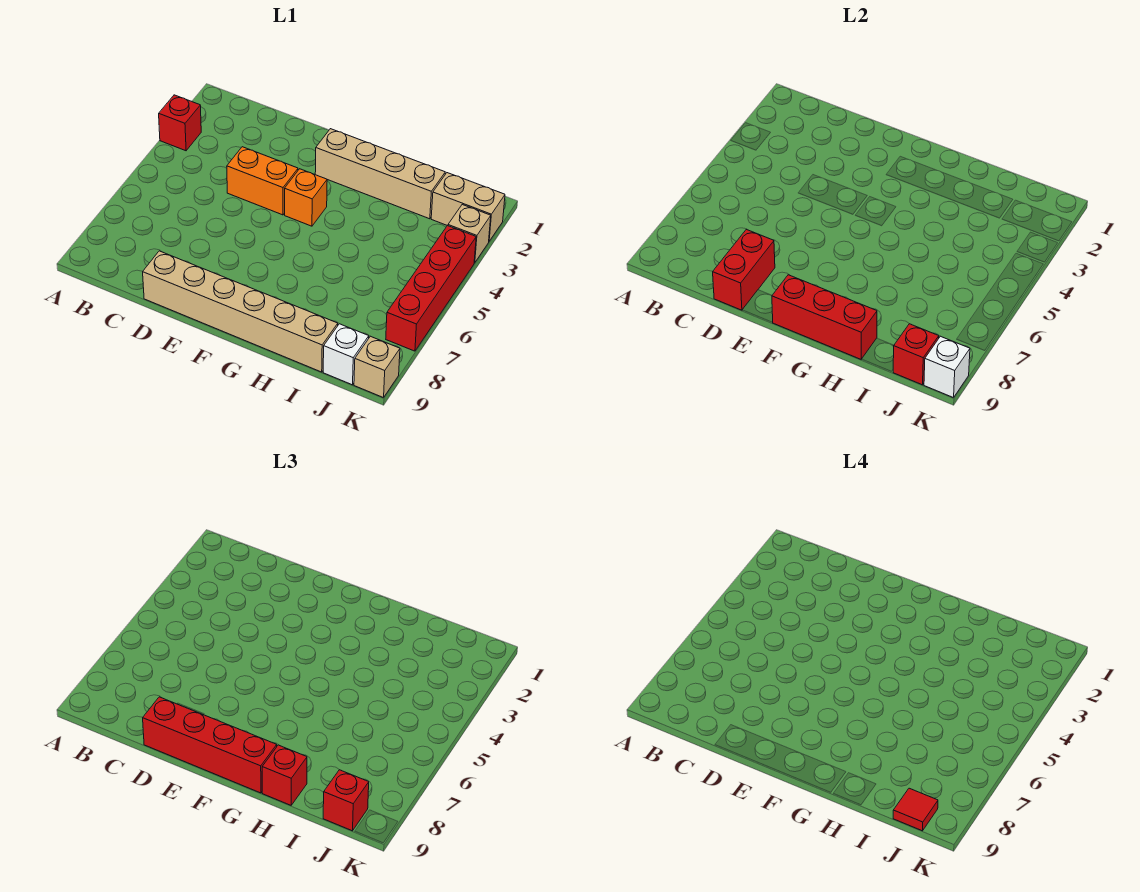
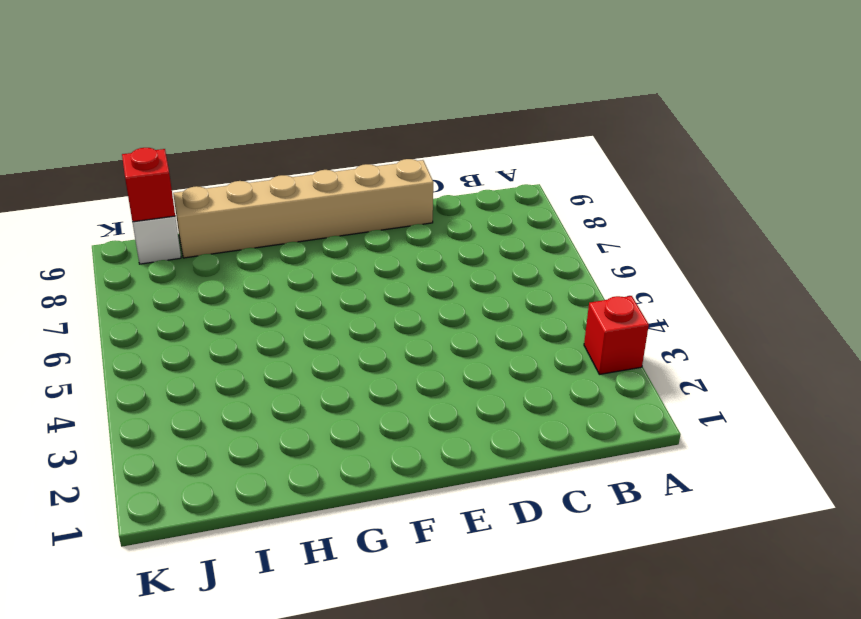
none -> orange brick D4:E4 level 1
none -> tan brick F2:I2 level 1
none -> orange brick F4 level 1

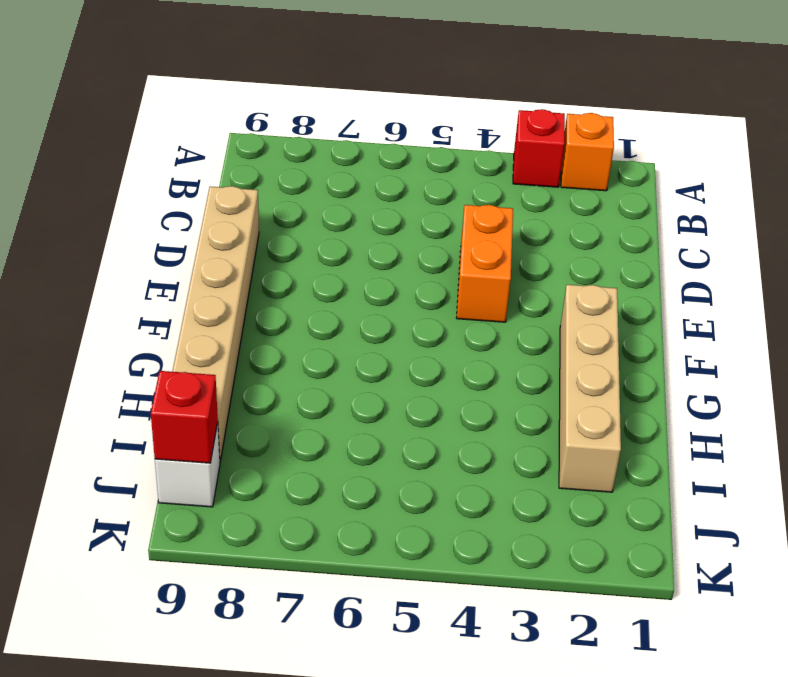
orange brick A2 level 1 -> orange brick F4 level 1
none -> tan brick J2:K2 level 1
none -> tan brick K3 level 1
none -> red brick K4:K7 level 1

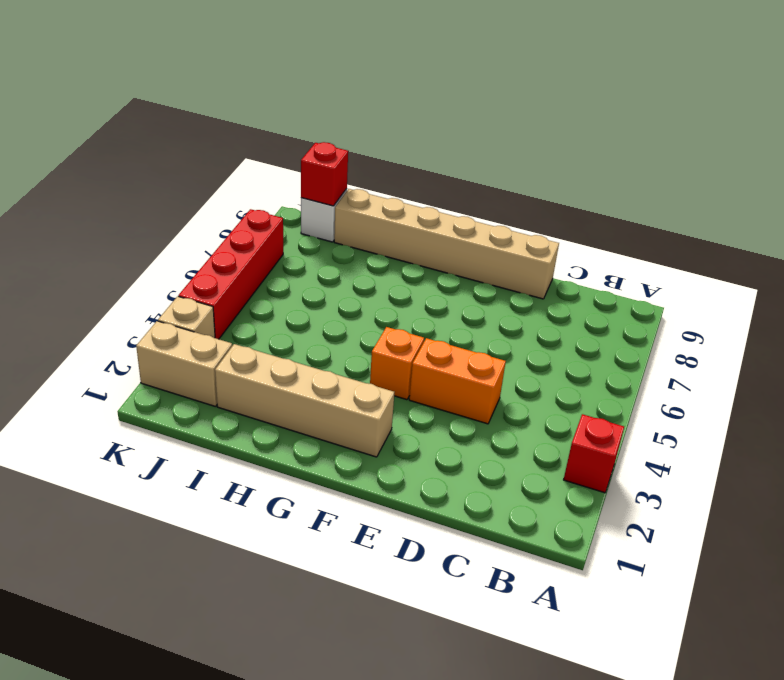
none -> tan brick K9 level 1
none -> red brick D8:D9 level 2
none -> red brick F9:H9 level 2

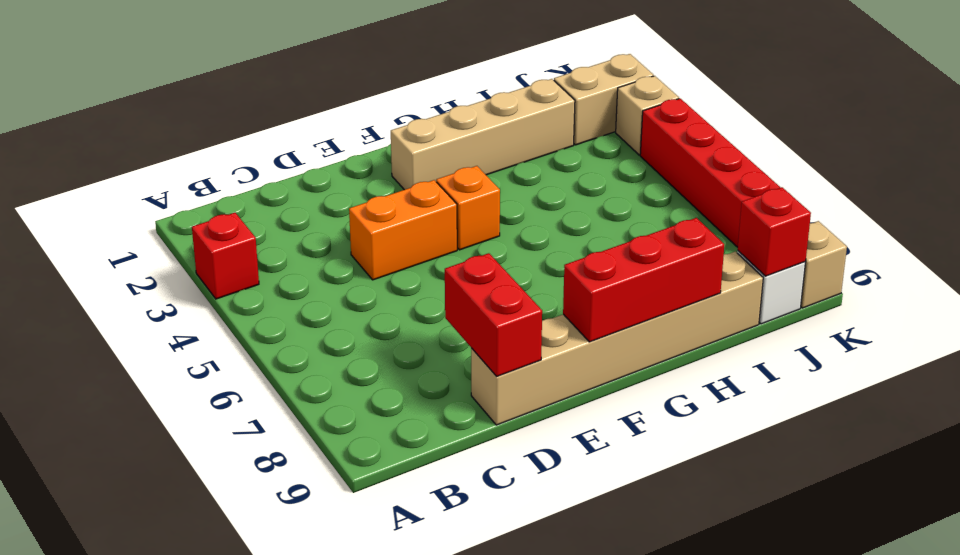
none -> white brick K9 level 2
none -> red brick D9:G9 level 3
none -> red brick H9 level 3

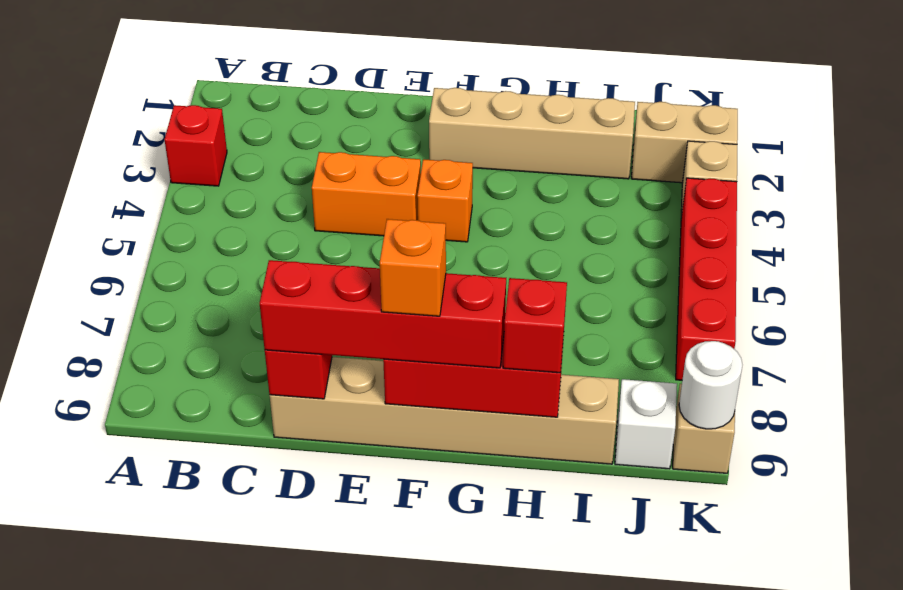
orange brick F9 level 4 -> none
white round brick K9 level 2 -> white brick K9 level 2
none -> red brick J9 level 2
none -> red brick J9 level 3
none -> red tile J9 level 4

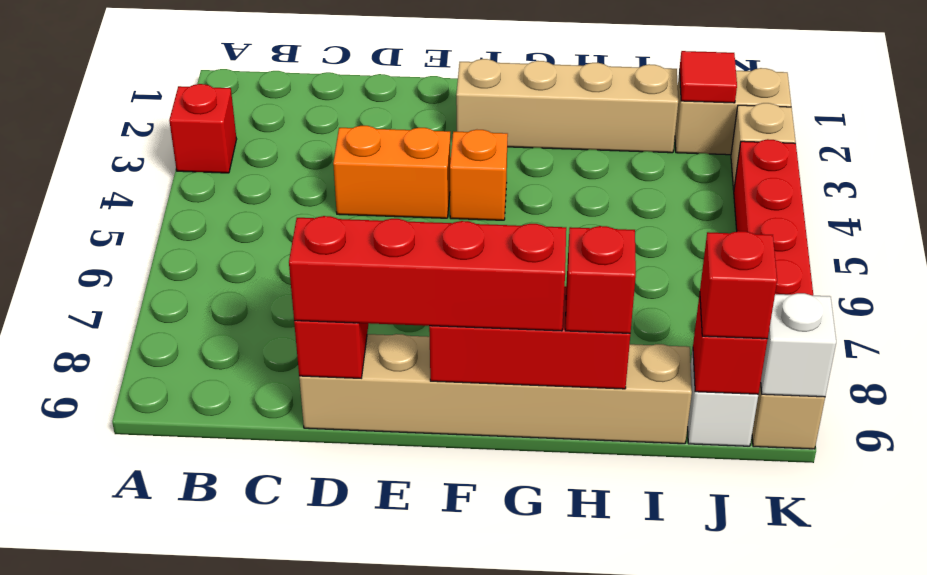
red tile J2 level 2 -> red tile J9 level 4

